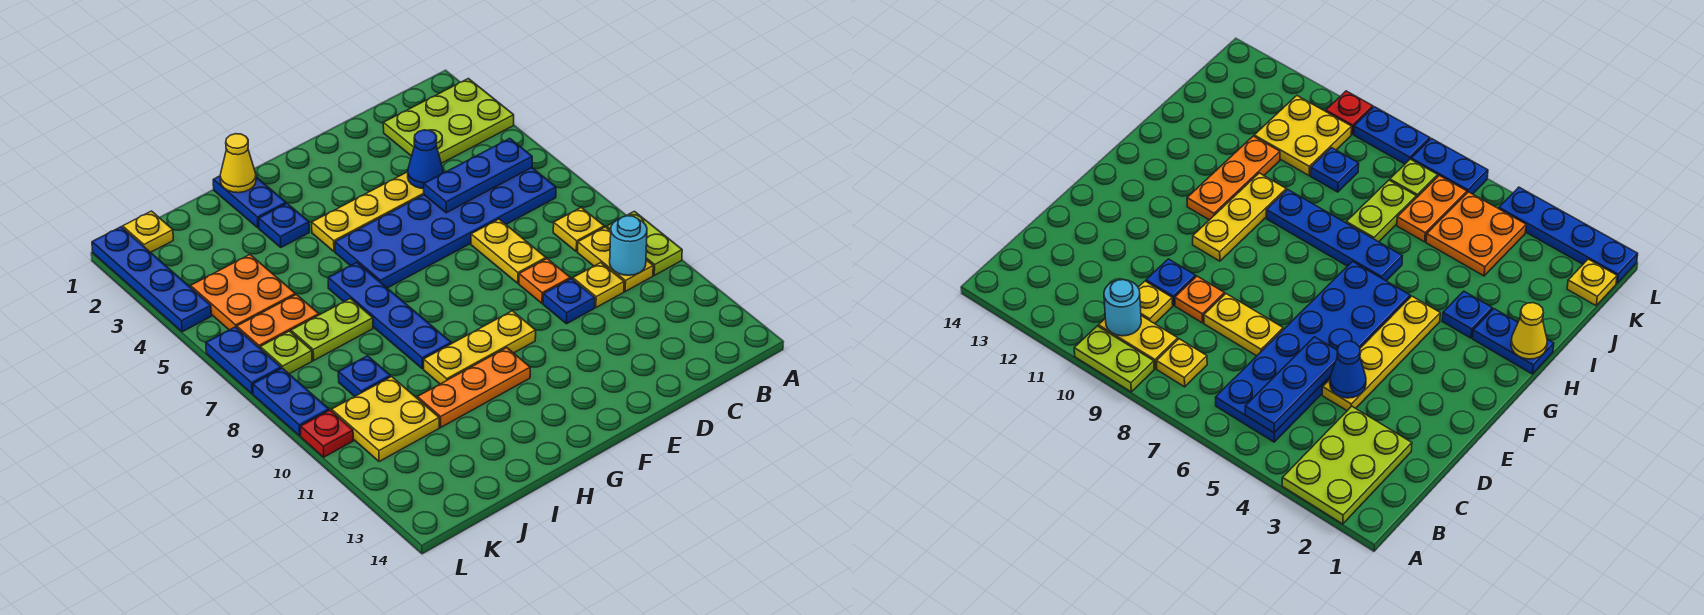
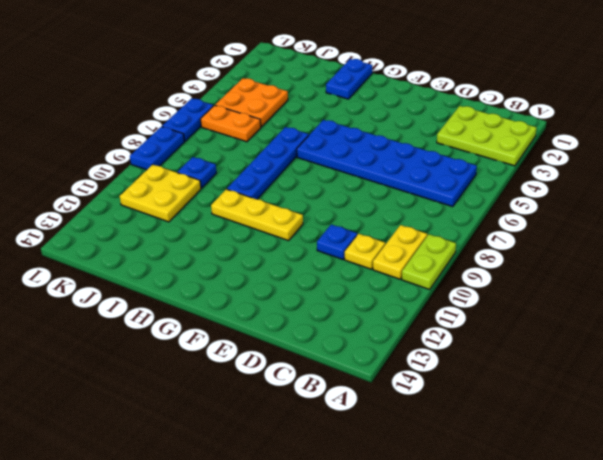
none -> yellow plate B8 level 1
none -> yellow plate D4:G4 level 1
none -> yellow plate D7:D8 level 1
none -> orange plate D9 level 1

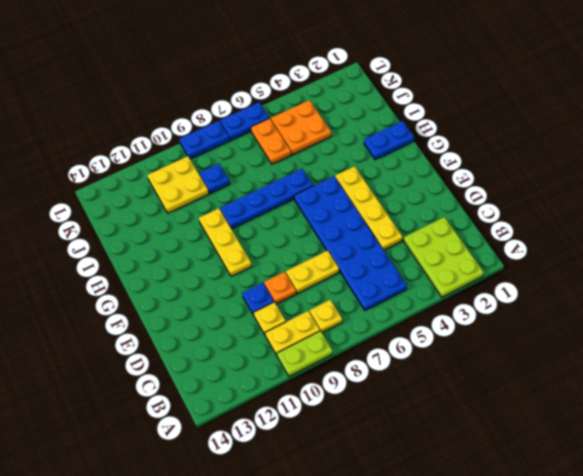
none -> orange plate G11:I11 level 1
none -> blue plate H3 level 1
none -> lime plate I7:J7 level 1
none -> yellow plate K1 level 1

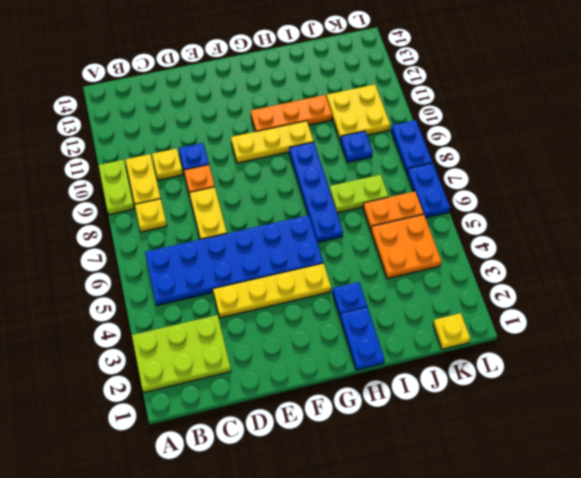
none -> lime plate K7 level 1
none -> blue plate L1:L4 level 1
none -> red plate L10 level 1
none -> blue plate B5:D5 level 2

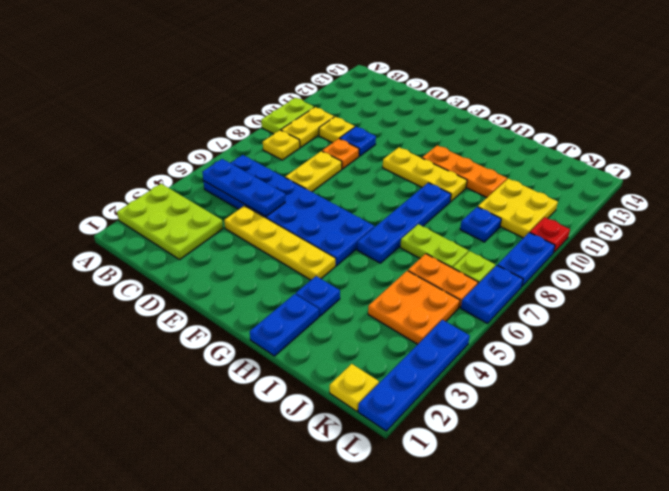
none -> cyan round brick B10 level 2
none -> blue cone D4 level 2
none -> yellow cone H1 level 2

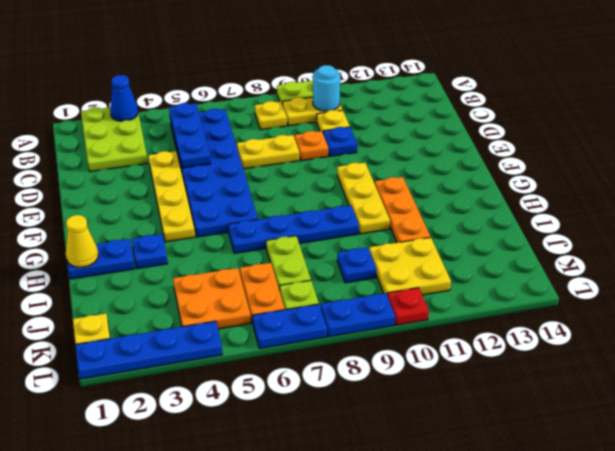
blue cone A3 level 2 -> blue cone D4 level 2

